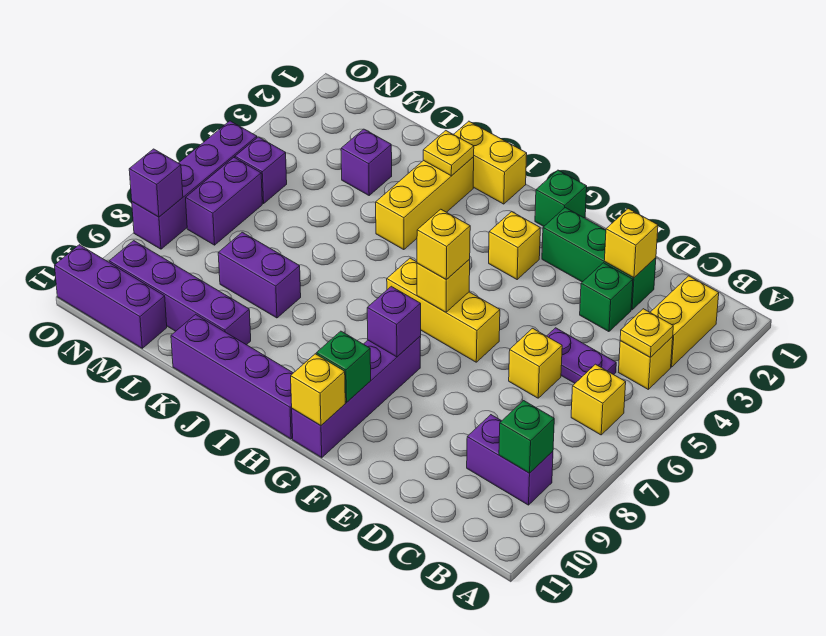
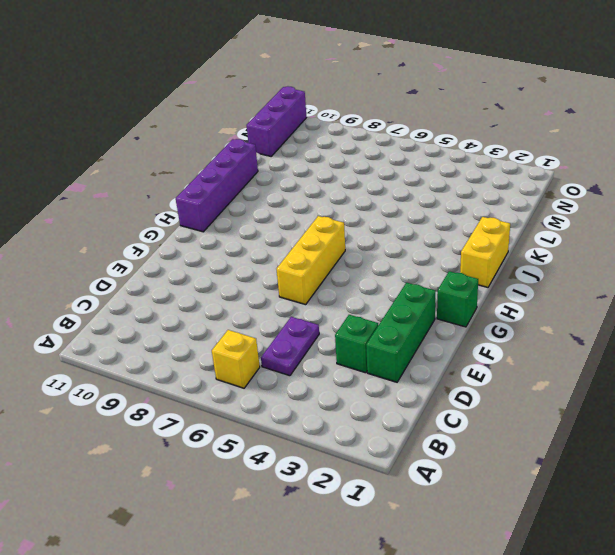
none -> yellow brick B2:B3 level 1
none -> yellow brick B4 level 1
none -> purple brick B9:C9 level 1
none -> yellow brick D6 level 1

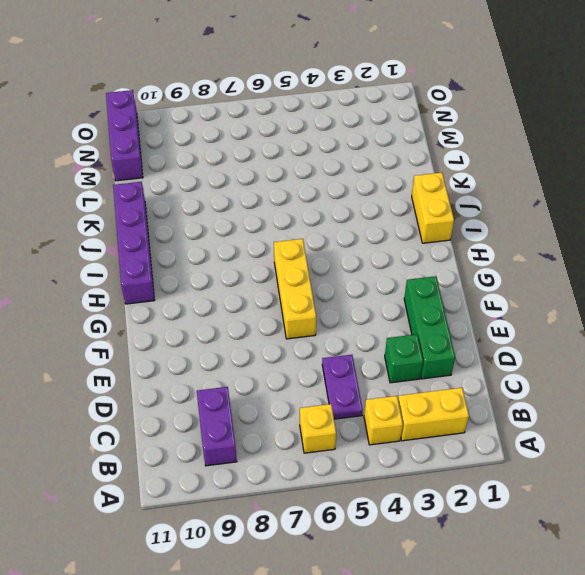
none -> yellow brick D6 level 1
none -> green brick G1 level 1
none -> yellow brick G3 level 1
none -> purple brick G8:G11 level 1

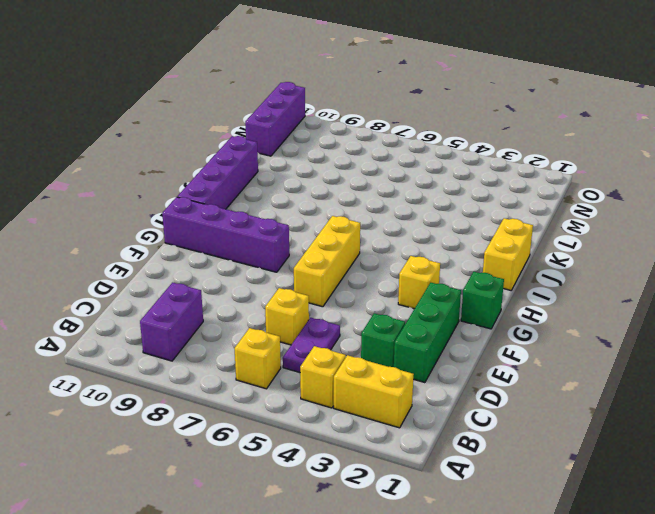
none -> yellow brick J2:J4 level 1
none -> purple brick K8:L8 level 1
none -> purple brick K10:N10 level 1
none -> purple brick L3 level 1

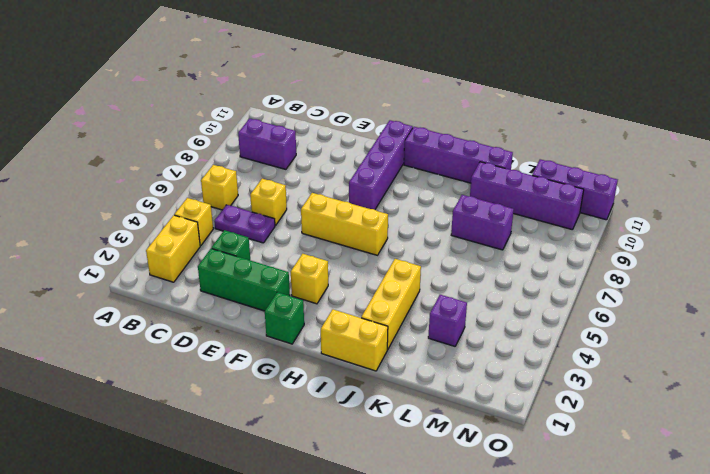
none -> purple brick N5 level 1
none -> purple brick N6:N7 level 1
none -> purple brick O5:O8 level 1
none -> yellow plate B4 level 2

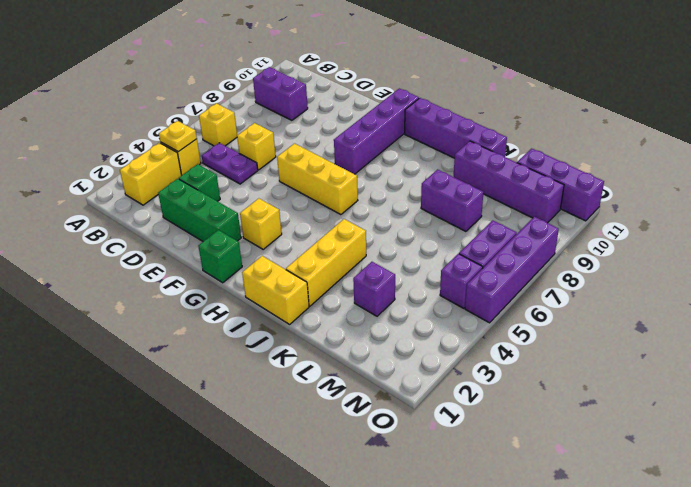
none -> green brick B9 level 2
none -> yellow brick D2 level 2
none -> yellow brick G6 level 2
none -> purple brick G8 level 2

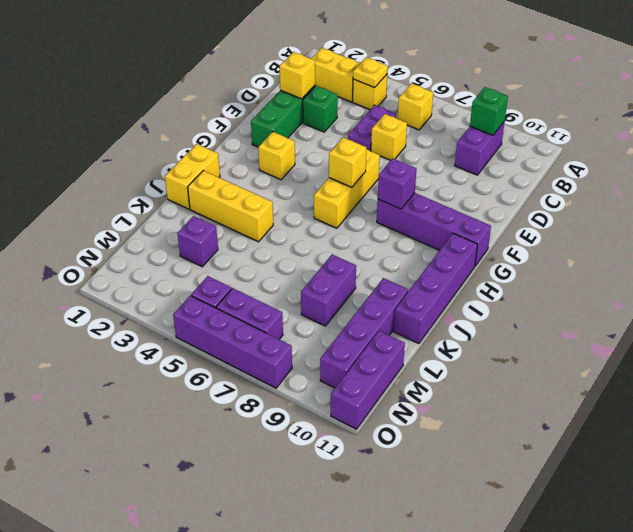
none -> green brick G1 level 1
none -> green brick G10 level 2
none -> yellow brick G11 level 2
none -> yellow plate J2 level 2

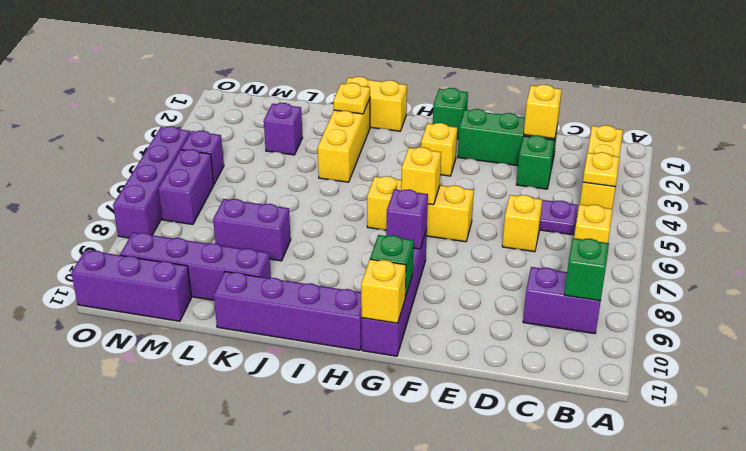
none -> purple brick O8 level 2
none -> yellow brick G6 level 3

